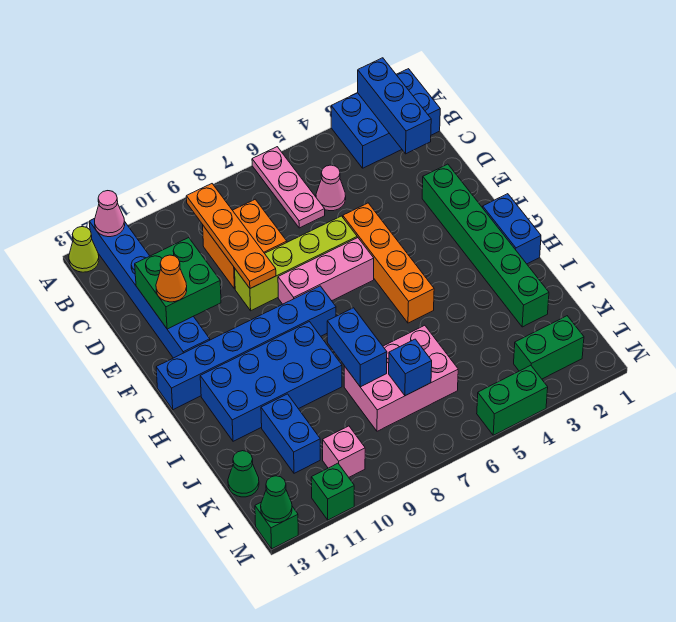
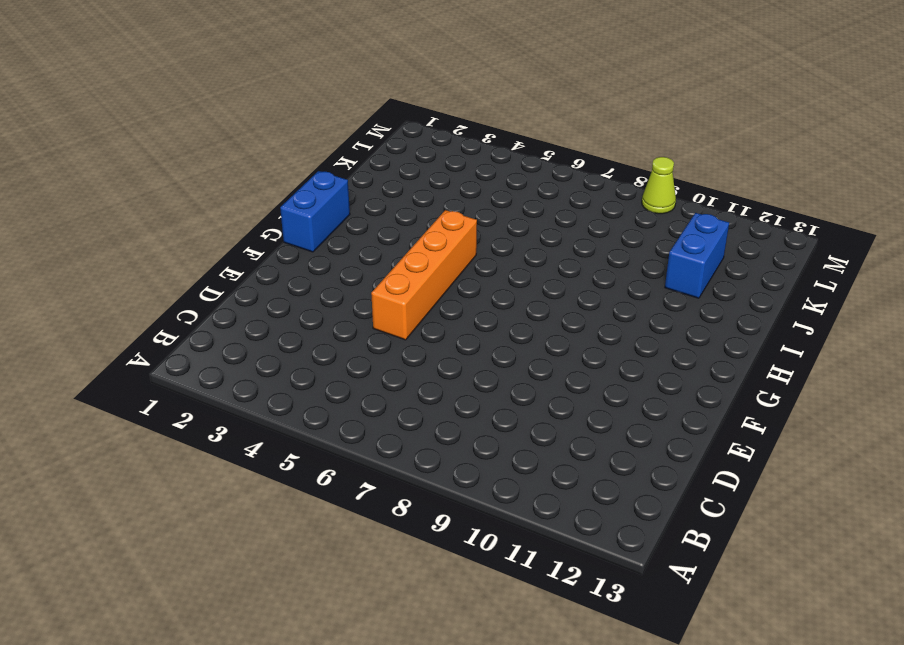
lime cone M9 level 1 -> lime cone A13 level 1
none -> blue brick A1:B3 level 1
none -> pink plate A6:C6 level 1
none -> blue brick A12:F12 level 1

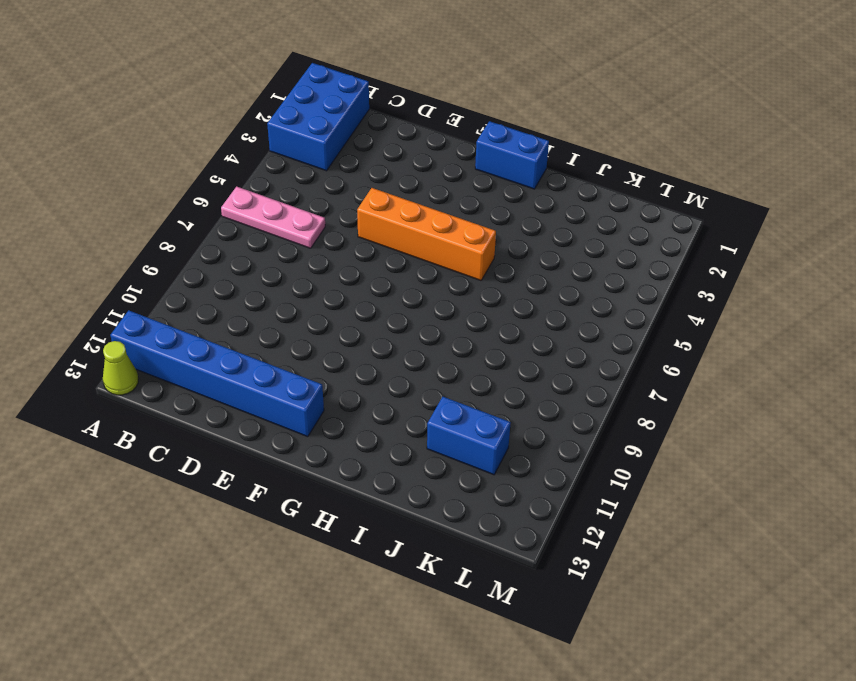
none -> pink cone C5 level 1
none -> orange brick C8:D9 level 1
none -> green brick E2:J2 level 1

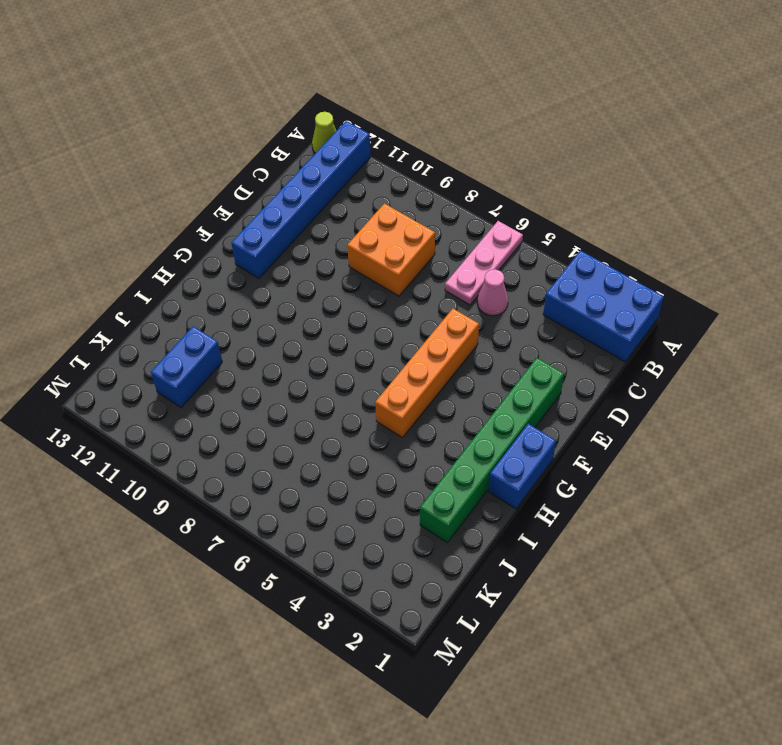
none -> lime brick E6:E9 level 1
none -> pink brick F6:F8 level 1
none -> blue brick G8:G13 level 1

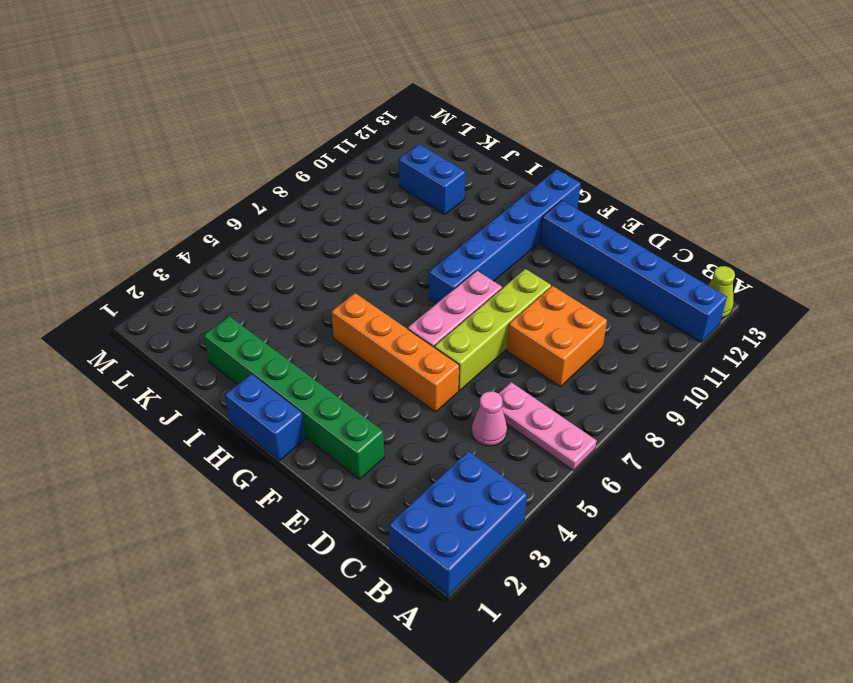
none -> blue brick H9:I12 level 1
none -> pink brick J6:K8 level 1
none -> green cone K13 level 1

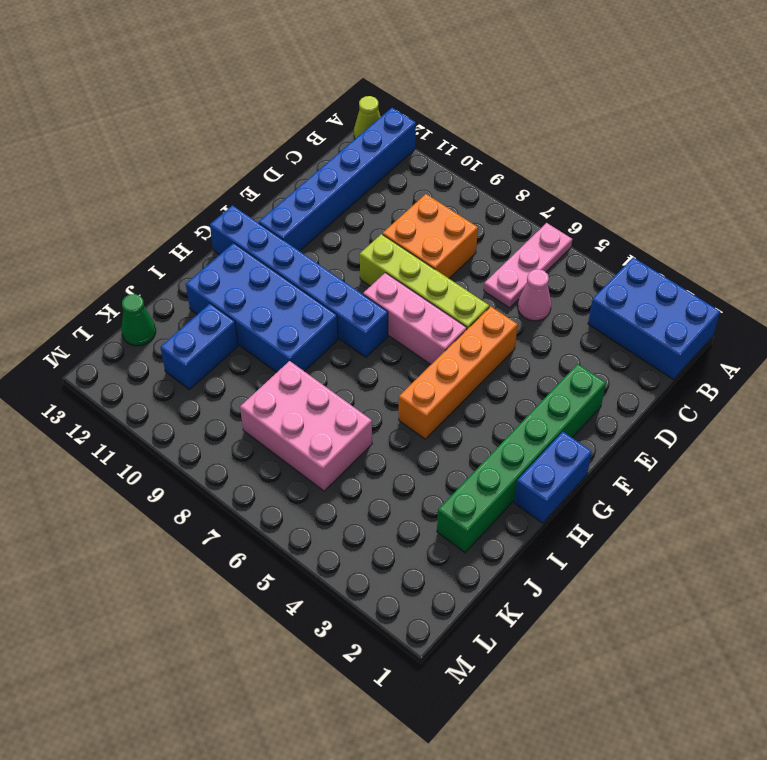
none -> green brick L2:L3 level 1
none -> pink brick L10 level 1
none -> green brick M4:M5 level 1

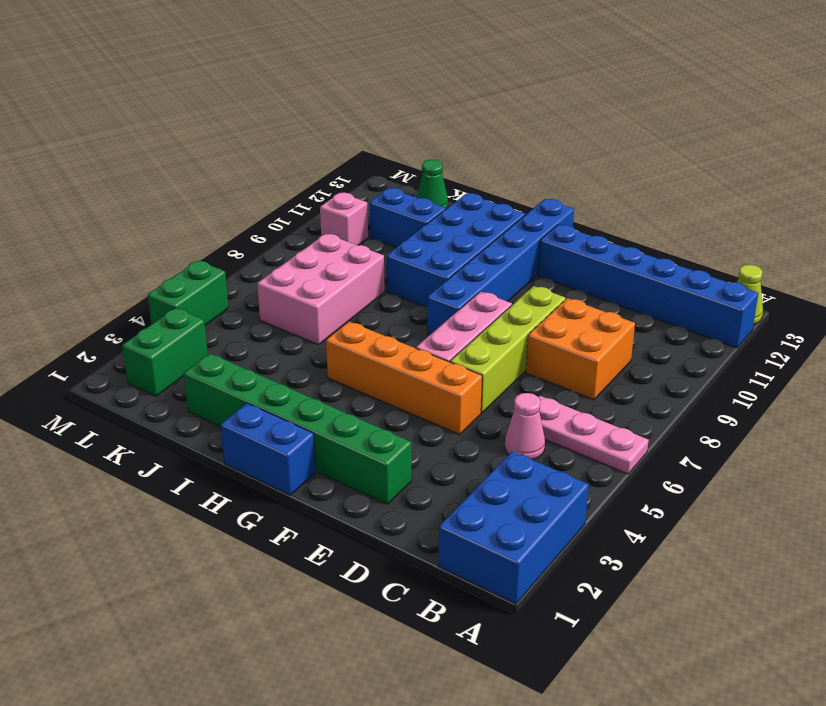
none -> green brick M11 level 1
none -> green brick M13 level 1
none -> blue brick A2:C2 level 2

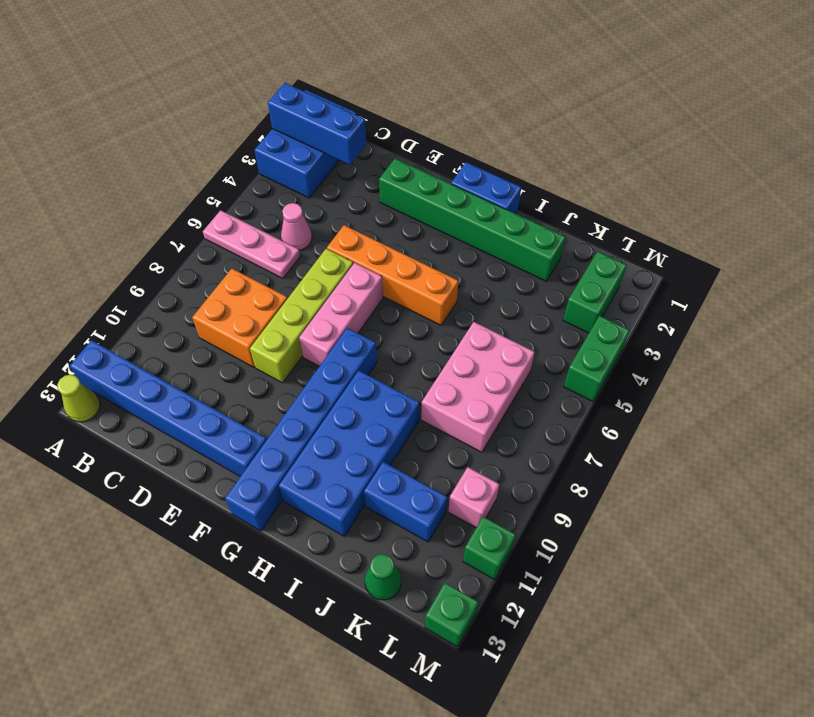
none -> pink cone A12 level 2
none -> orange plate B9:E9 level 2
none -> green brick D11:E12 level 2

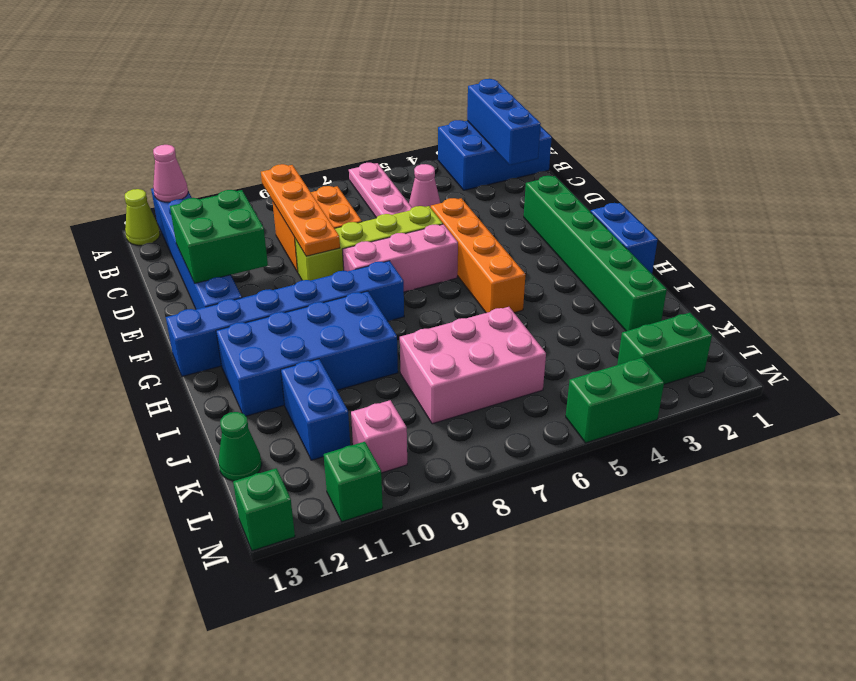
none -> blue brick I8:J8 level 2
none -> blue brick K7 level 2
none -> green cone M13 level 2

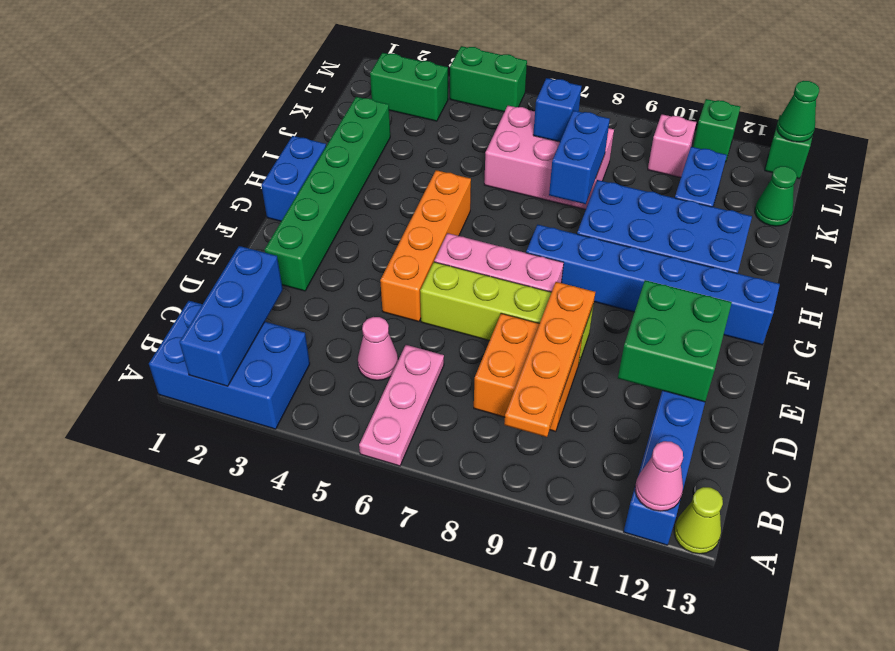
none -> orange cone E12 level 3

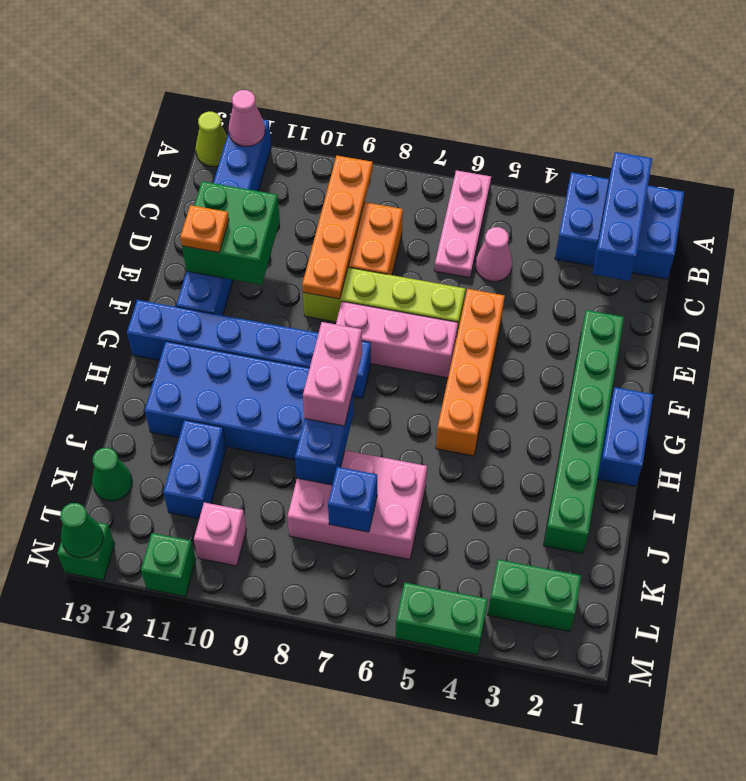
orange plate E12 level 3 -> orange cone E12 level 3
pink brick H8:I8 level 3 -> none

